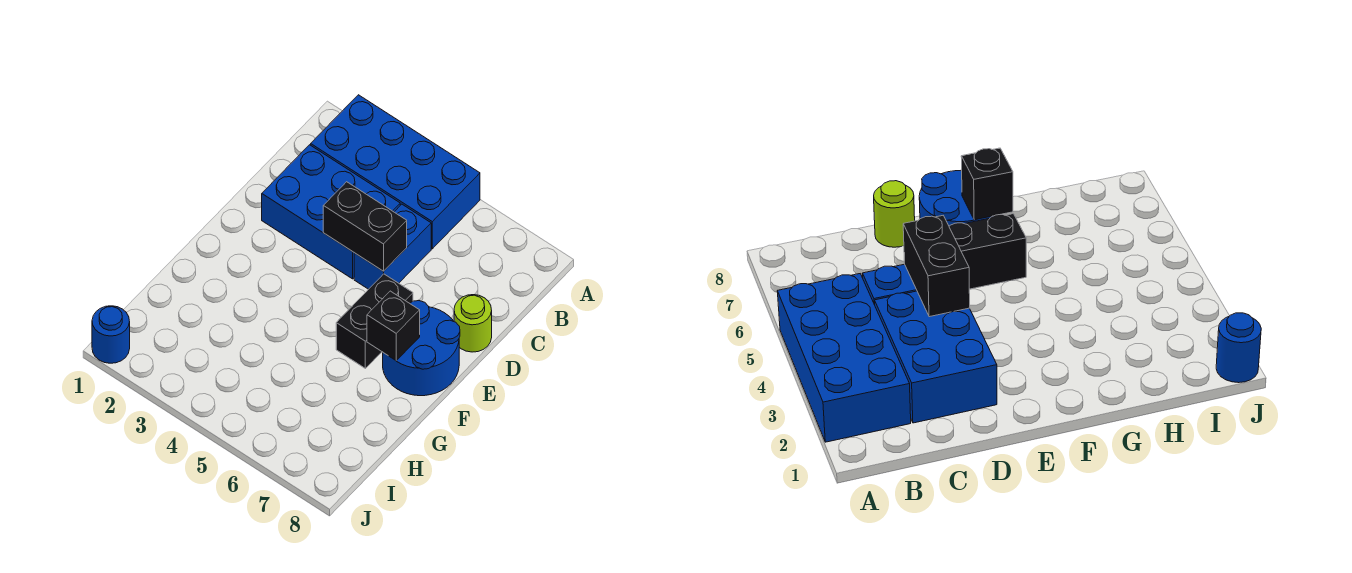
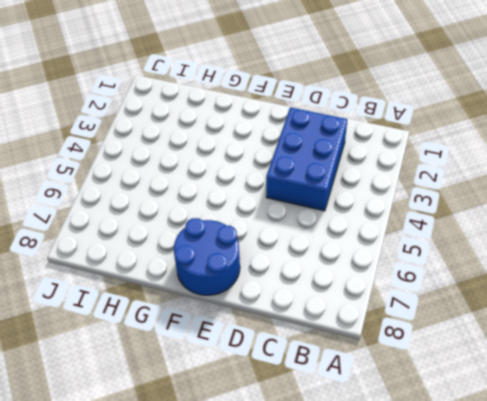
none -> blue brick A2:B5 level 1
none -> blue brick C5:D5 level 1

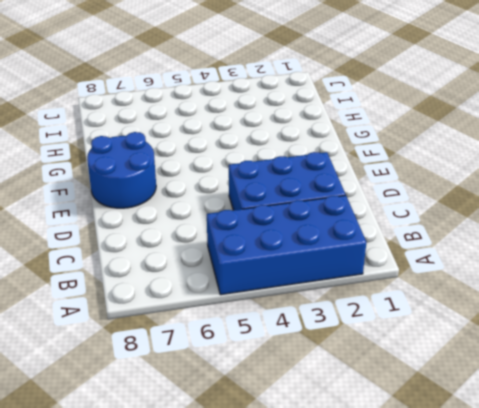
none -> blue brick C5:D5 level 1
none -> lime round brick D8 level 1

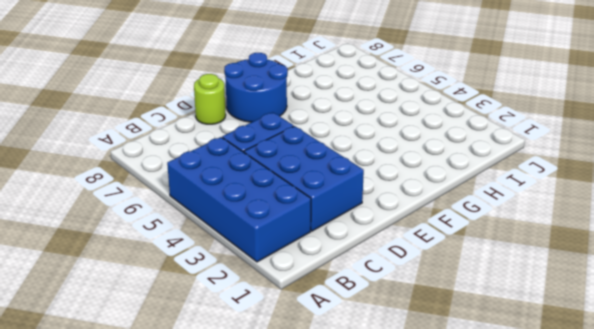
none -> black brick E6:F6 level 1
none -> blue round brick J1 level 1

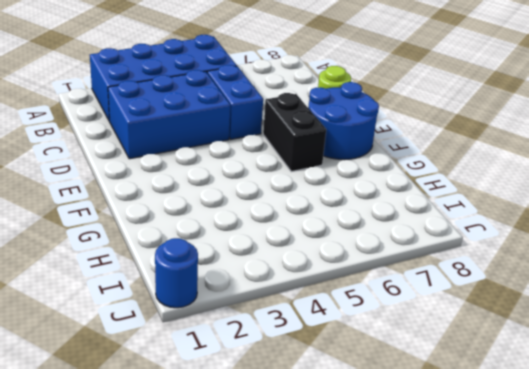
none -> black brick D4:D5 level 2
none -> black brick F7 level 2

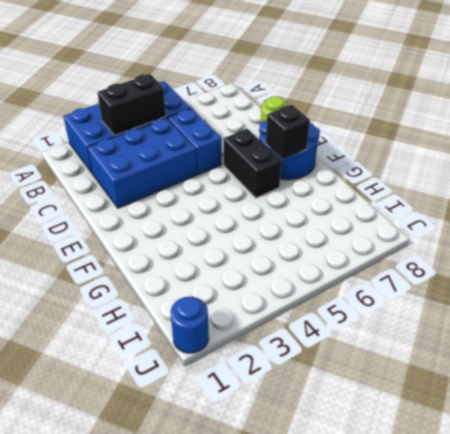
black brick B3:B4 level 2 -> black brick D4:D5 level 2

